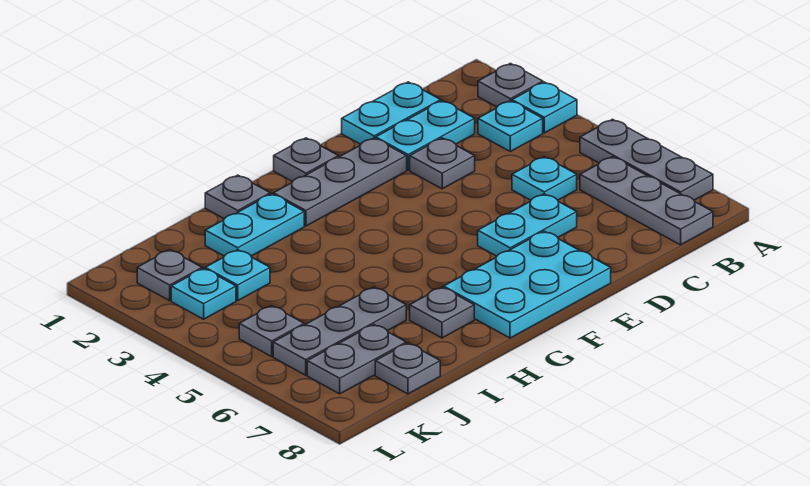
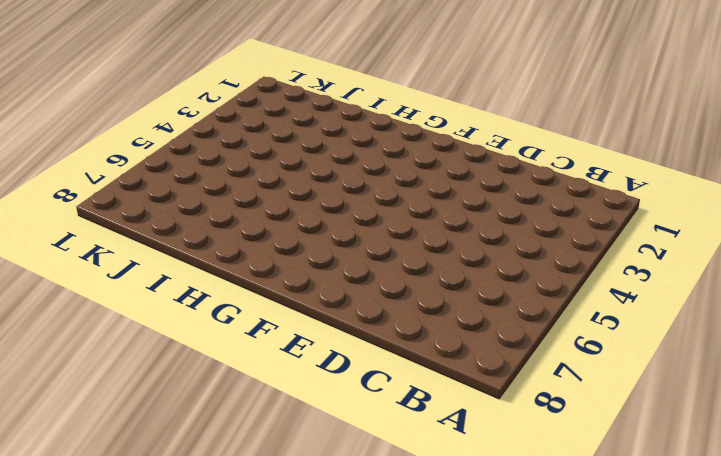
none -> grey plate A2 level 1
none -> cyan plate A3 level 1
none -> grey plate A5:A7 level 1

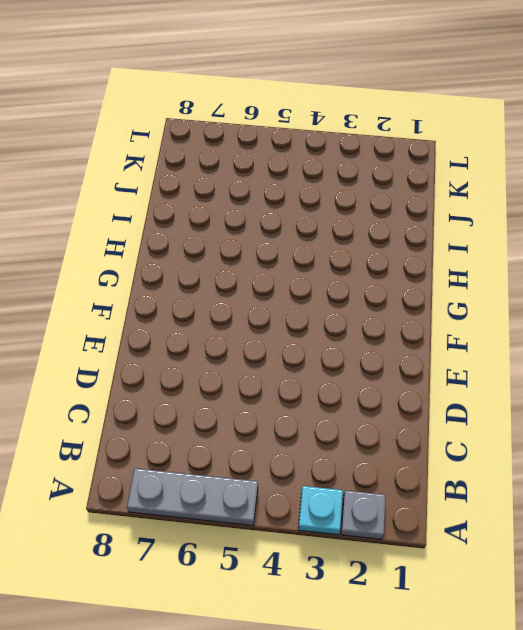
none -> cyan plate B3 level 1
none -> grey plate B6:B8 level 1
none -> cyan plate C1:D1 level 1

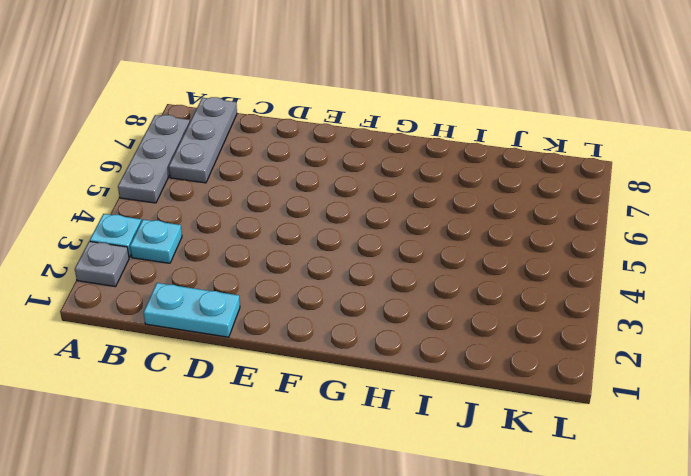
none -> cyan plate C2:D2 level 1
none -> cyan plate C5 level 1
none -> grey plate D3 level 1

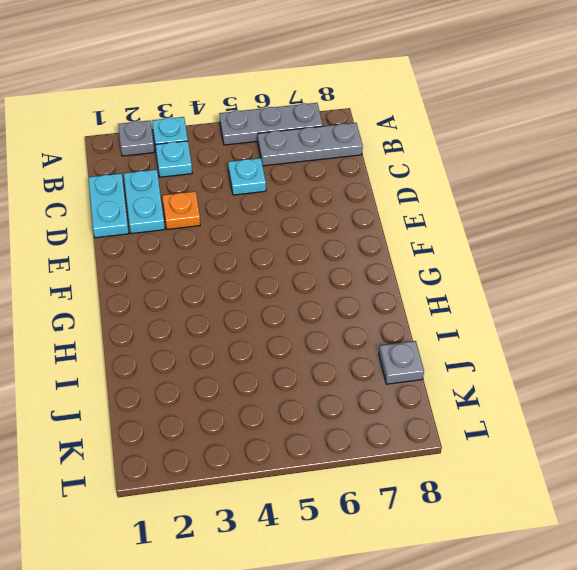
orange plate D3 level 1 -> grey plate D3 level 1
none -> cyan plate D6:E6 level 1
none -> grey plate E2:G2 level 1
none -> cyan plate E7:G8 level 1

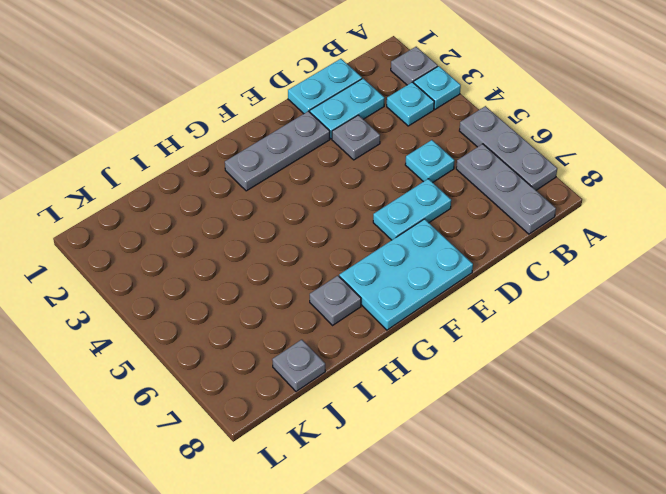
none -> grey plate F1 level 1
none -> grey plate H1 level 1
none -> cyan plate H2:I2 level 1

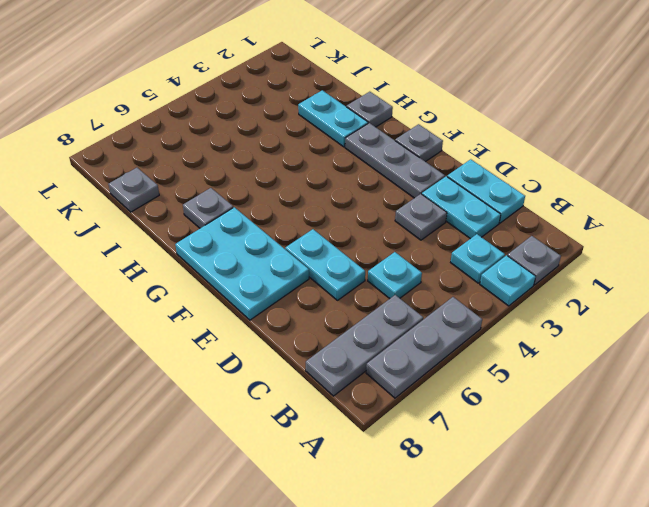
none -> grey plate I6:K6 level 1
none -> cyan plate J3 level 1
none -> grey plate J7:K7 level 1

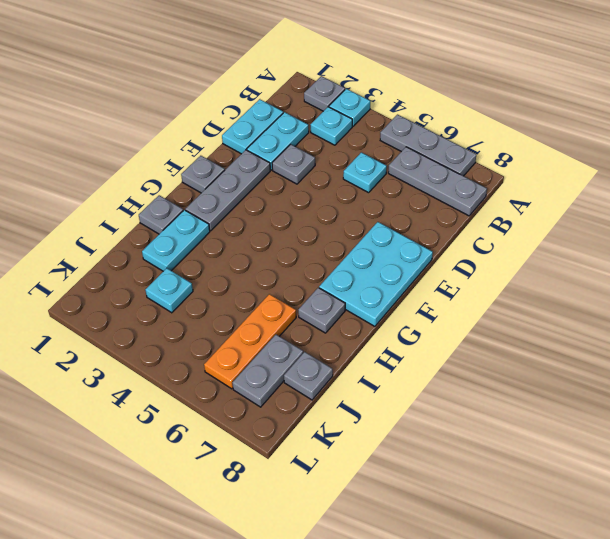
orange plate I6:K6 level 1 -> grey plate I6:K6 level 1
none -> cyan plate D6:E6 level 1
none -> grey plate K2 level 1
none -> cyan plate K3 level 1

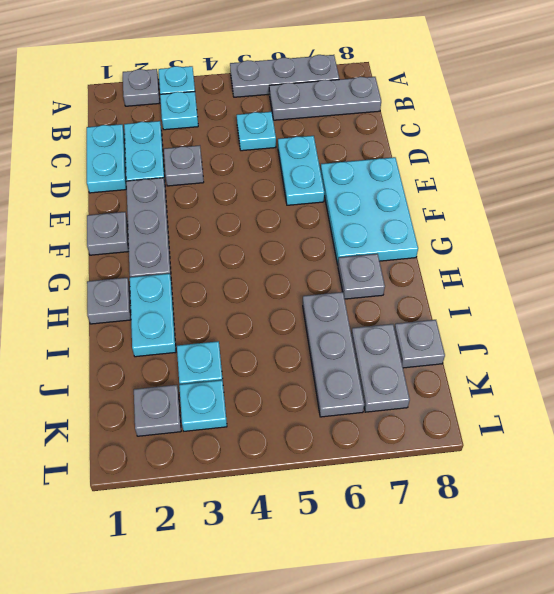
none -> grey plate K5 level 1

